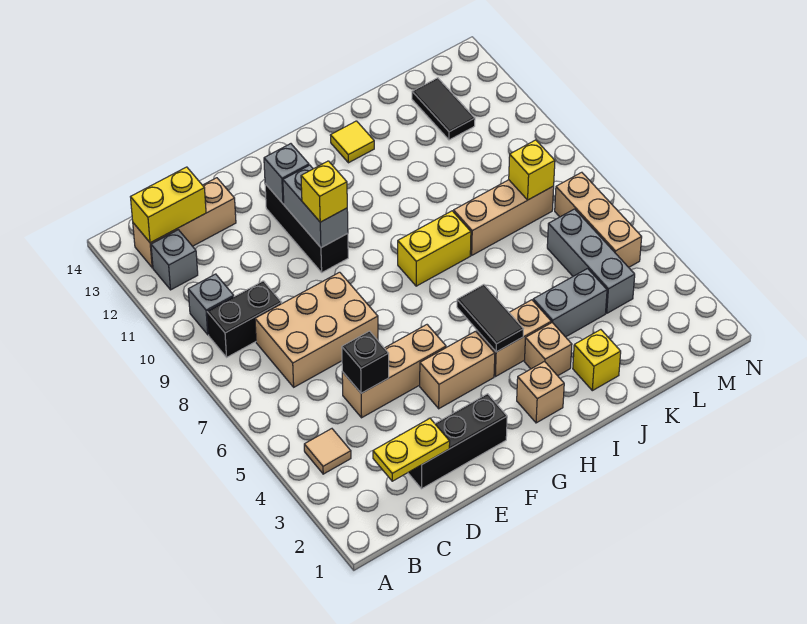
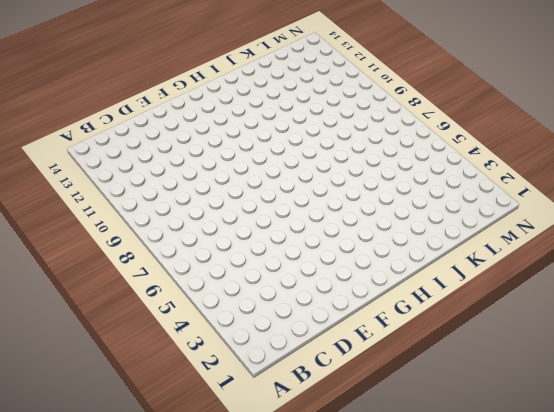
none -> tan tile B4 level 1
none -> black brick B9:C9 level 1
none -> grey brick B10 level 1

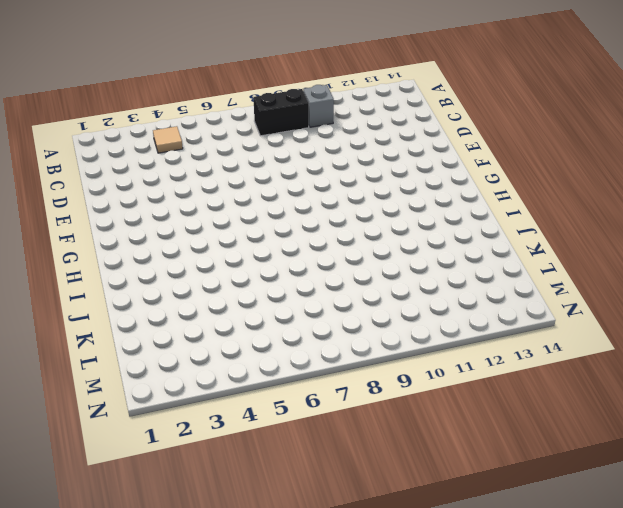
black brick B8:B9 level 1 -> black brick B9:C9 level 1
none -> grey brick B12 level 1
none -> tan brick B13:D13 level 1
none -> tan brick C7:E8 level 1

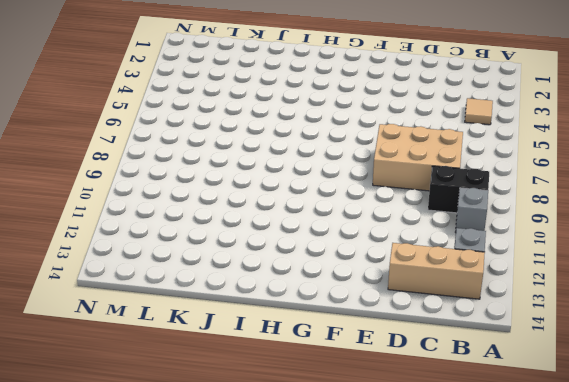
none -> black brick D2:F2 level 1
none -> tan brick D5:F5 level 1
none -> tan brick F4:G4 level 1

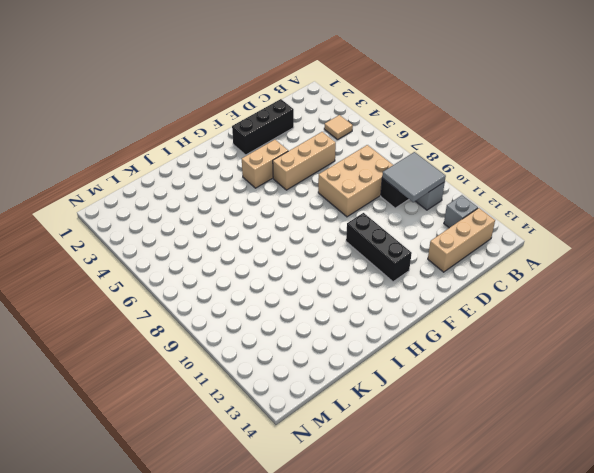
grey tile B9:C10 level 2 -> none
none -> tan brick H2 level 1
none -> tan brick H4:I4 level 1
none -> yellow brick H8:I8 level 1

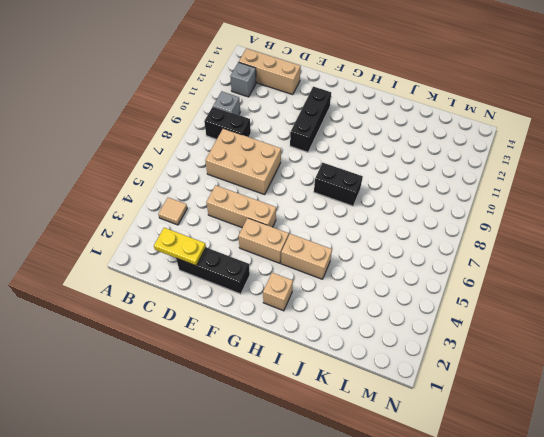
black brick H8:I8 level 1 -> yellow brick H8:I8 level 1
none -> tan brick I3 level 1
none -> yellow tile I13 level 1
none -> yellow brick J2 level 1

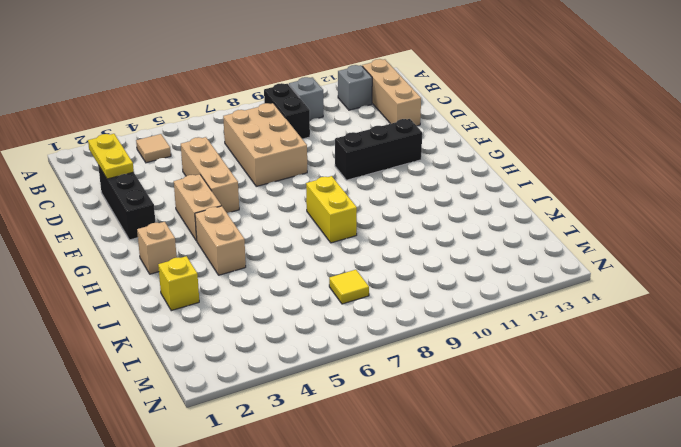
yellow tile L7 level 1 -> yellow tile I13 level 1
none -> tan brick I3 level 1
none -> grey brick J4:K4 level 1
none -> tan brick J8:L8 level 1

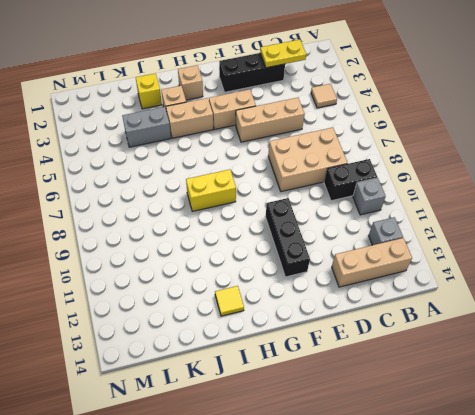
none -> tan brick J8:L8 level 1
none -> grey brick L4:L6 level 1
none -> black tile L12:L13 level 1

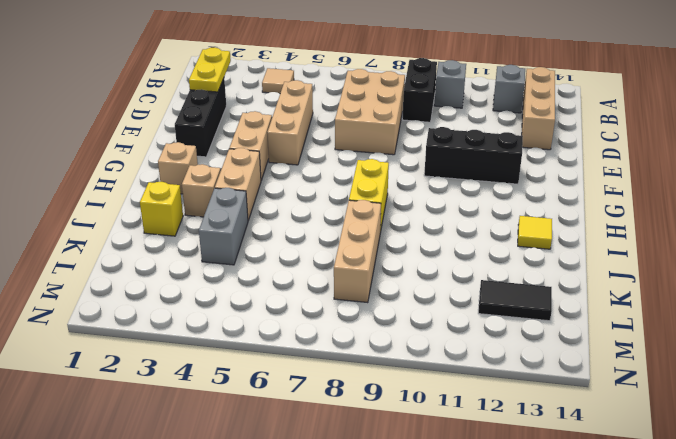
none -> grey brick L4:L6 level 1
none -> tan brick M5:M7 level 1
none -> yellow brick B13:C13 level 2

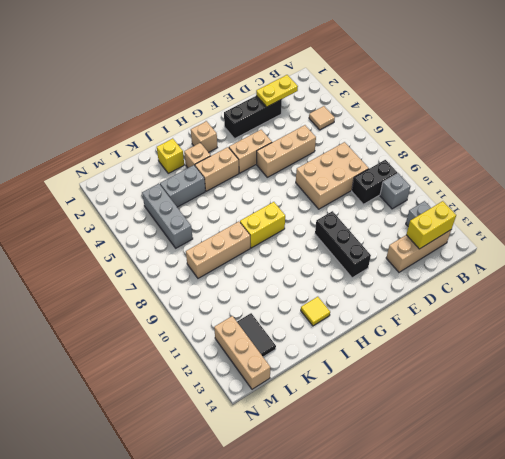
tan brick M12:M14 level 1 -> tan brick M5:M7 level 1
none -> black brick D5 level 2
none -> grey brick F10:F11 level 2
none -> grey brick F12 level 2

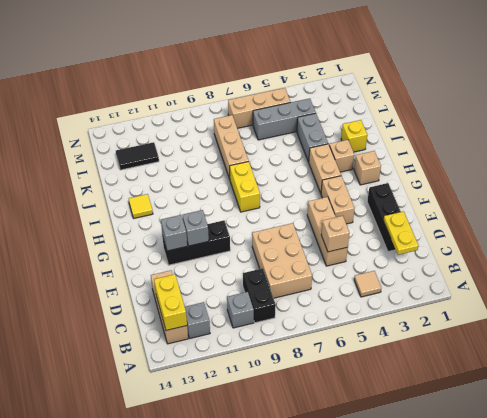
tan brick D5 level 2 -> black brick D5 level 2
grey brick F11 level 2 -> grey brick F10:F11 level 2
none -> black tile H4:H5 level 2
none -> yellow brick L8 level 2
none -> yellow brick F10 level 3

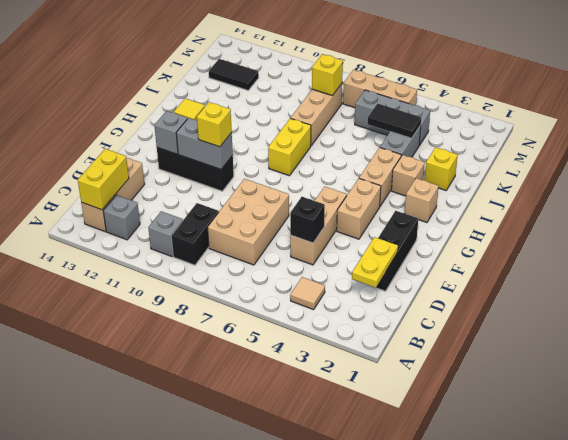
black tile K4:K5 level 2 -> black tile H4:H5 level 2

